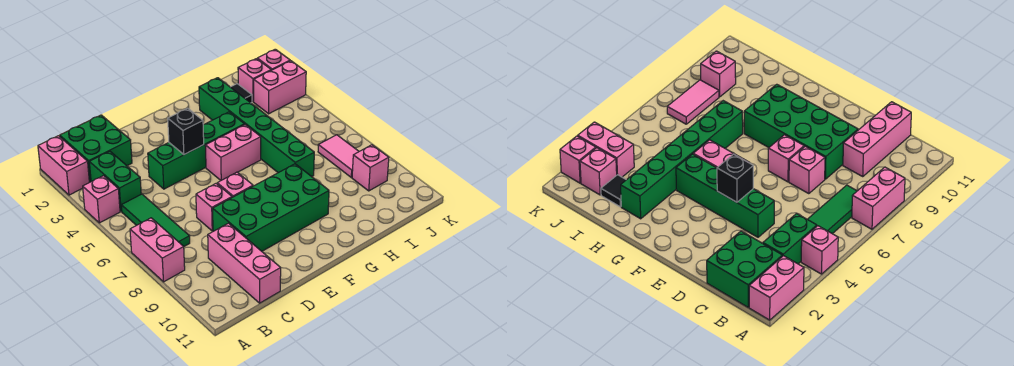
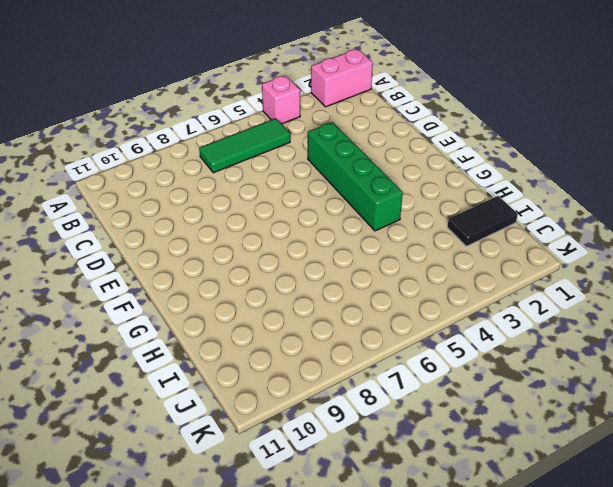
black tile I1:I2 level 1 -> black tile I2 level 1
none -> pink brick A7:A8 level 1
none -> green brick B1:C2 level 1
none -> green brick B3:B4 level 1

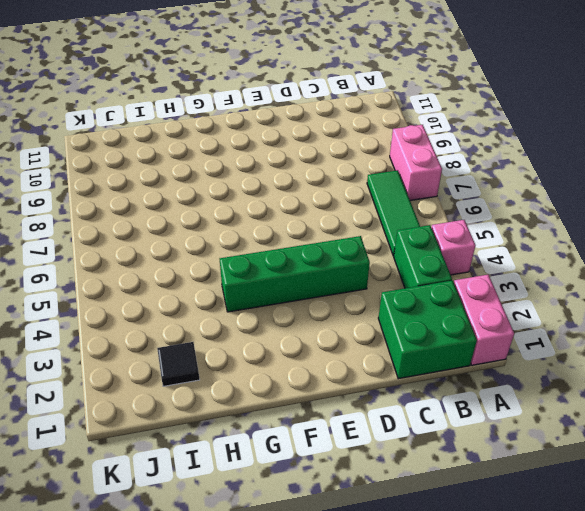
none -> pink brick C9:C11 level 1
none -> pink brick D7 level 1
none -> green brick D8:G9 level 1

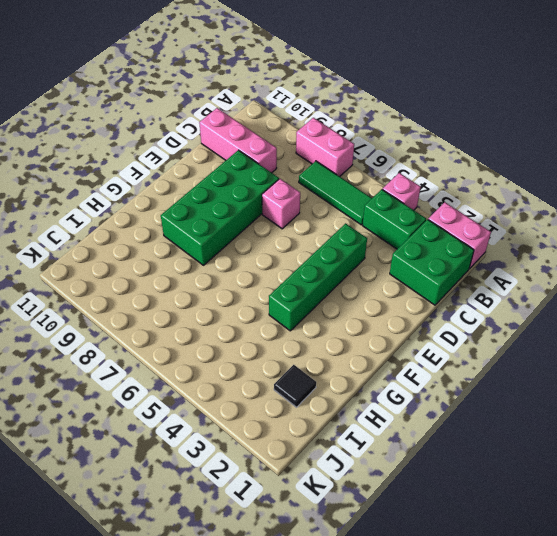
none -> pink brick E7 level 1
none -> pink brick F5:G5 level 1
none -> green brick H2:H7 level 1

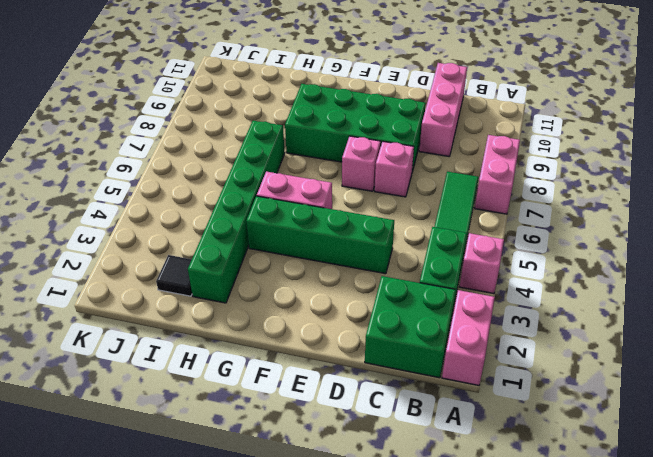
none -> pink brick J2 level 1
none -> pink brick J3:K3 level 1
none -> pink tile J7:J8 level 1

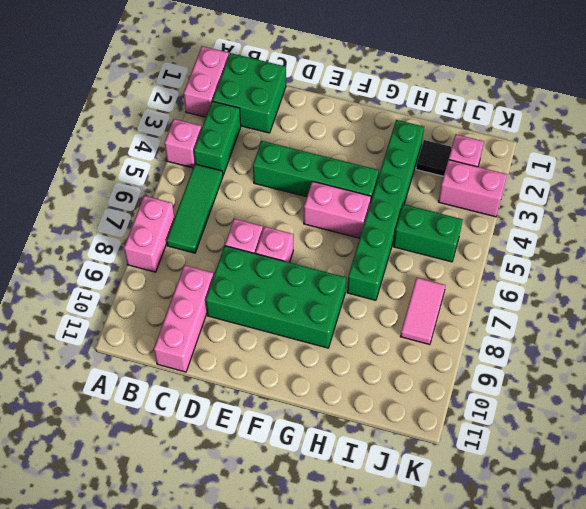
green brick I5:J5 level 1 -> none
none -> pink brick J9 level 1
none -> pink brick K2 level 1
none -> black brick E4 level 2

